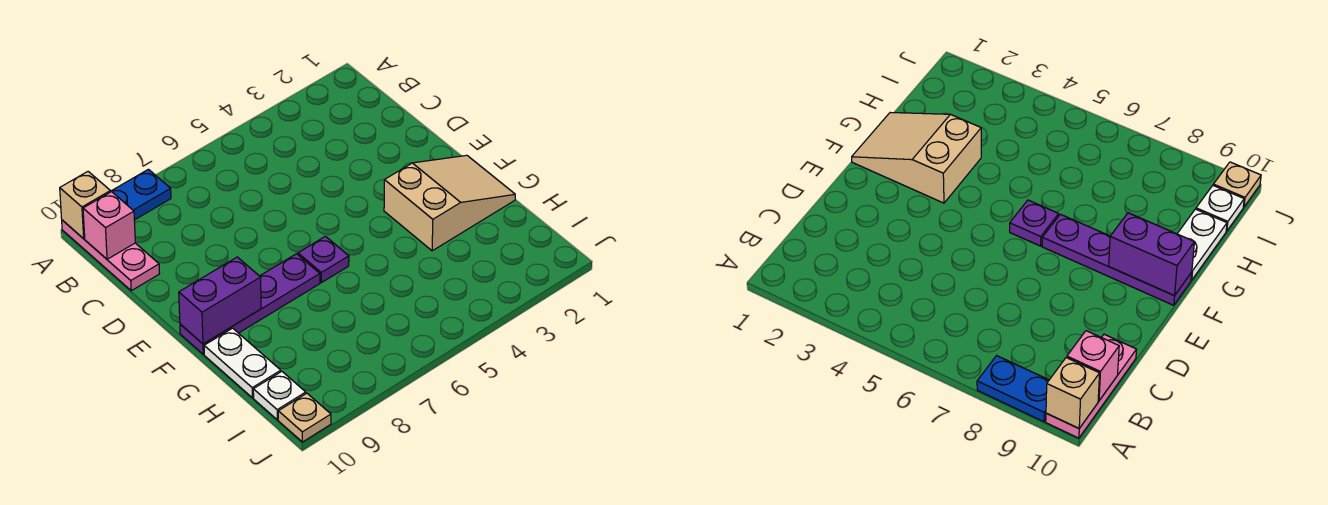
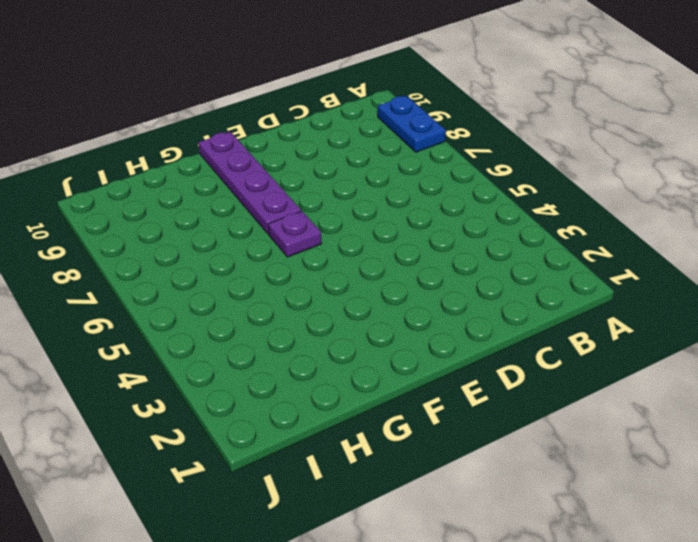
none -> pink plate A10:C10 level 1
none -> tan slope F1:G3 level 1 top 3

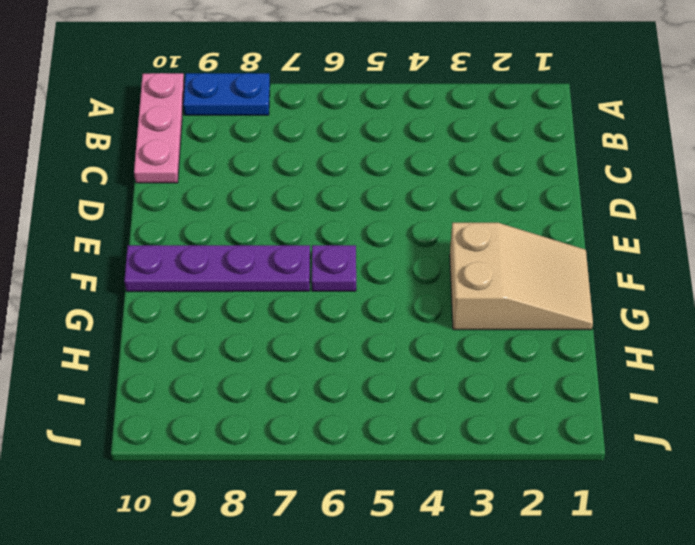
none -> white plate G10:H10 level 1
none -> white plate I10 level 1

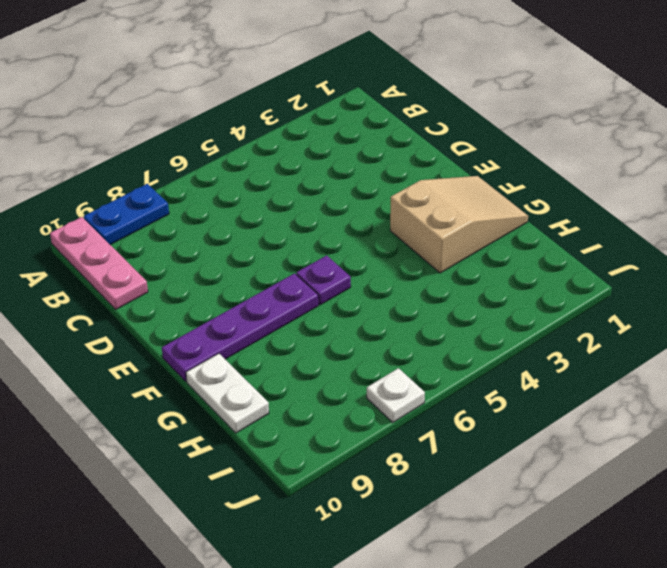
white plate J7 level 1 -> white plate I10 level 1
none -> tan plate J10 level 1
none -> tan brick A10 level 2

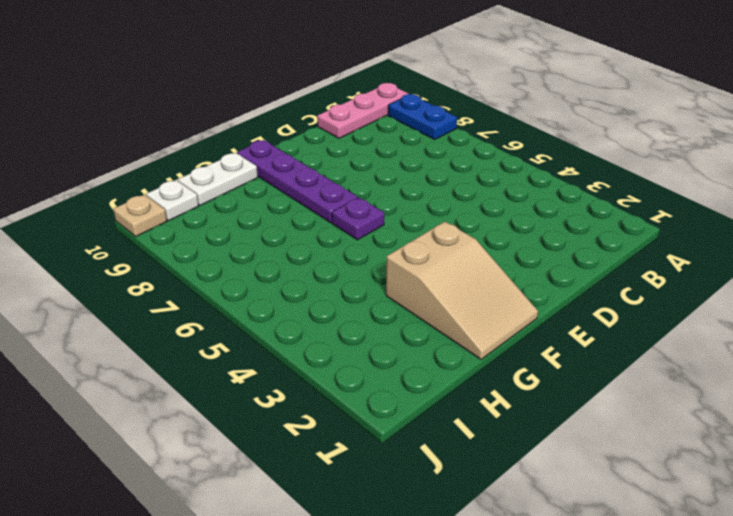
none -> tan brick A10 level 2
none -> pink brick B10 level 2

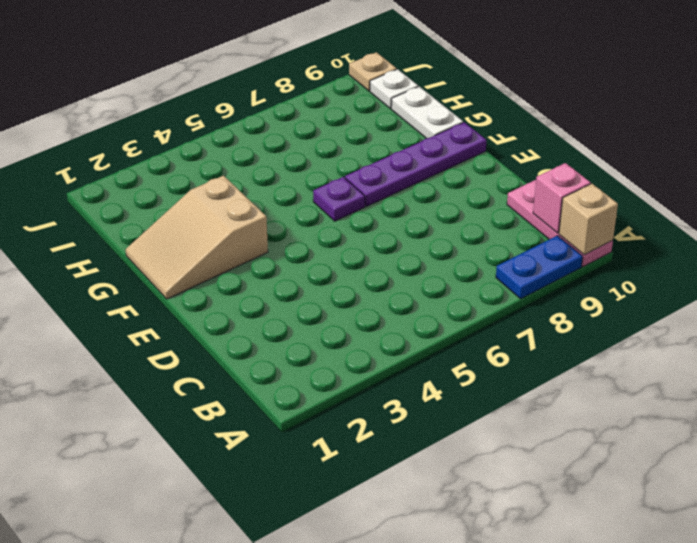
none -> purple brick F9:F10 level 2

